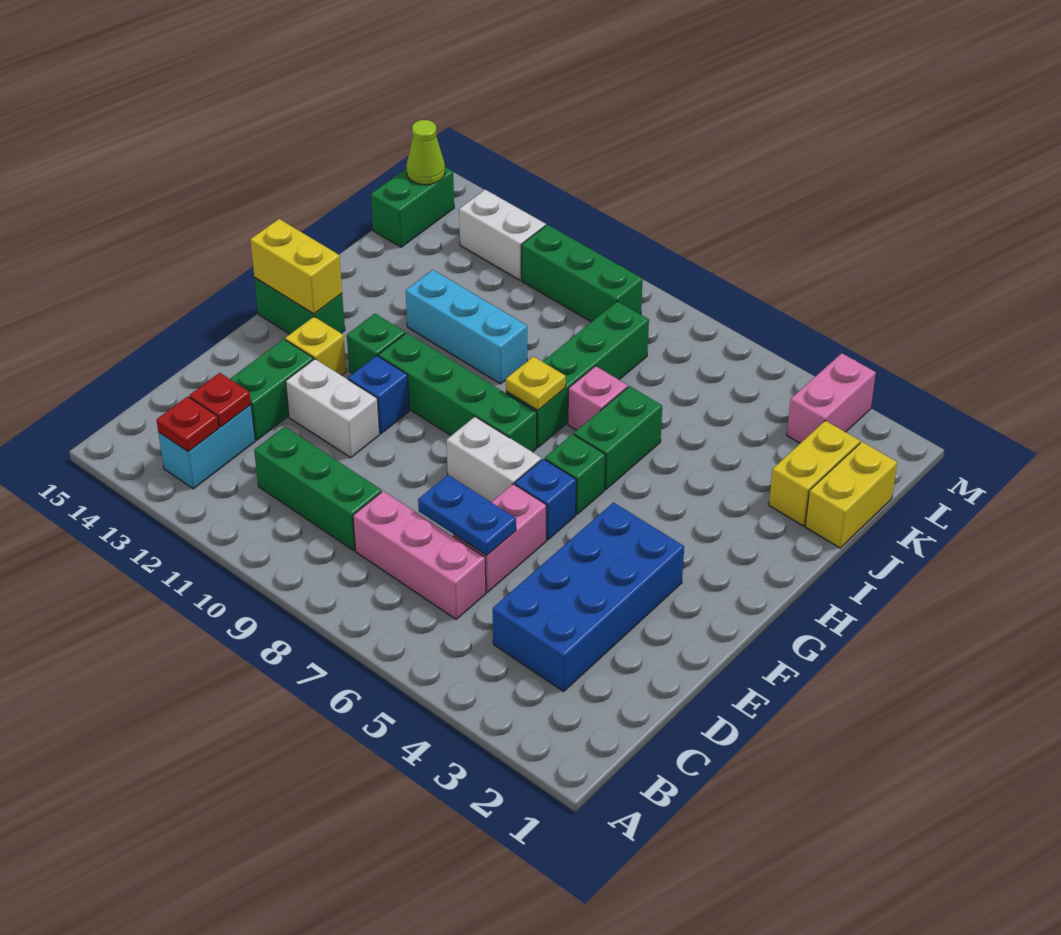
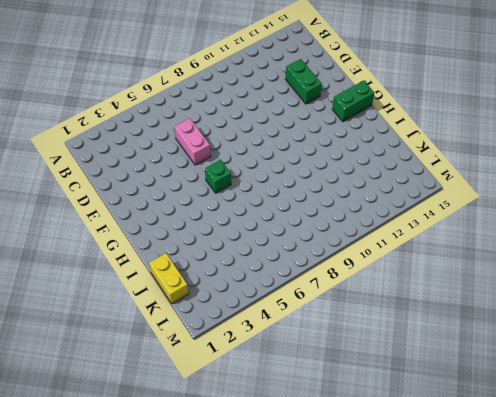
none -> cyan brick B13:C13 level 1
none -> blue brick C3:F4 level 1
none -> pink brick C6:C8 level 1
none -> green brick C9:C11 level 1

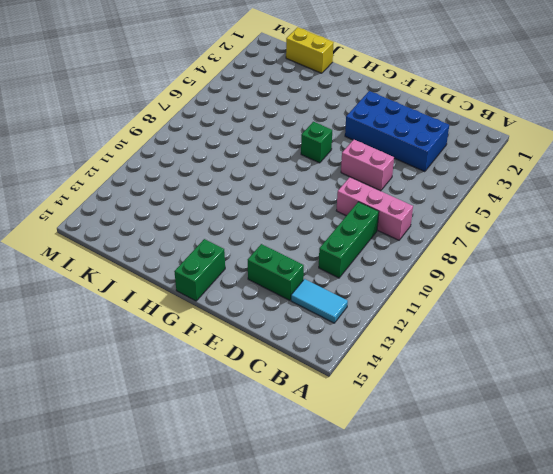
pink brick B8:D8 level 1 -> pink brick C6:C8 level 1
cyan tile B13:C13 level 1 -> cyan brick B13:C13 level 1
none -> white brick E11:E12 level 1
none -> blue brick F6 level 1
none -> white brick F7:F8 level 1
none -> blue brick F11 level 1

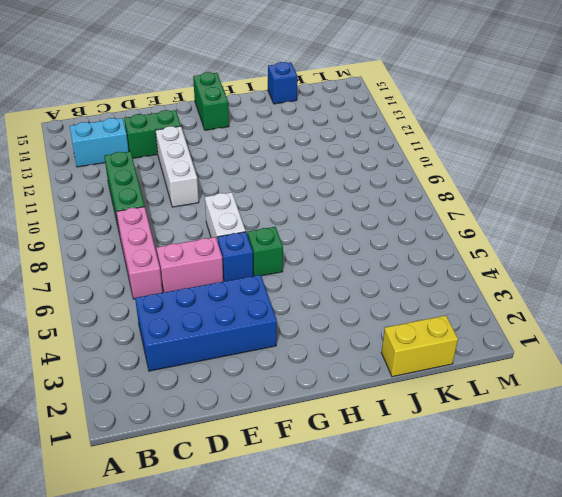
white brick E10:E12 level 1 -> white brick E11:E12 level 1
blue brick J15 level 1 -> blue brick F11 level 1
none -> yellow brick F13 level 1
none -> green brick G8:G11 level 1
none -> green brick G12 level 1
none -> green brick H6:I6 level 1

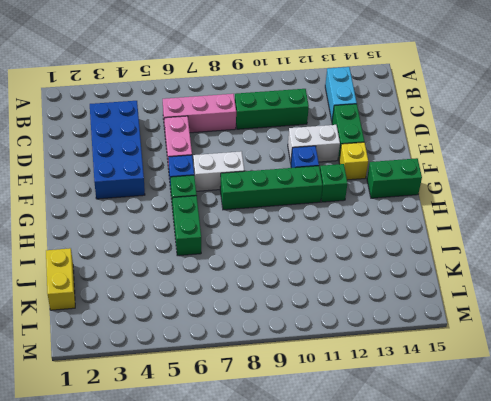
none -> green brick H8:K8 level 1
none -> pink brick I7 level 1
none -> cyan brick I10:I12 level 1
none -> yellow brick J2:K2 level 1

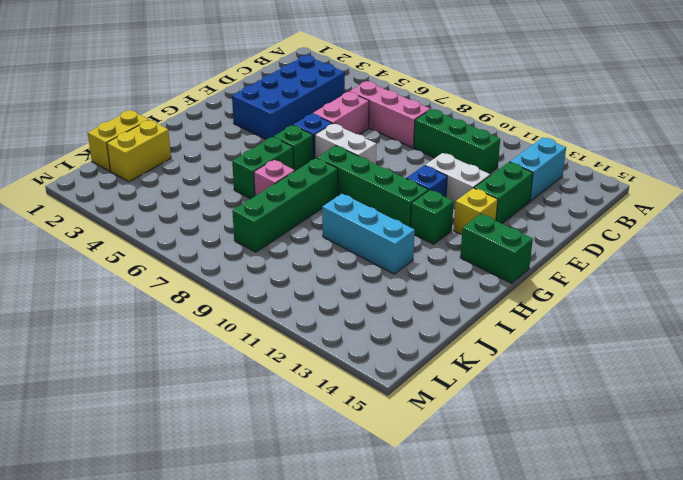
none -> green brick K15:L15 level 1
none -> pink brick L3:M3 level 1
none -> green brick L9:L11 level 1
none -> white brick L12:L13 level 1

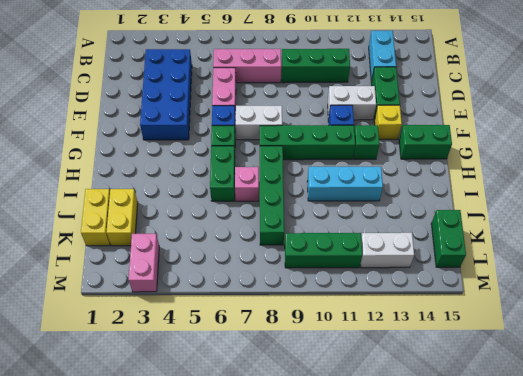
none -> red plate B13 level 2
none -> red plate C13 level 2
none -> blue plate D6:D7 level 2
none -> yellow brick G14:G15 level 2

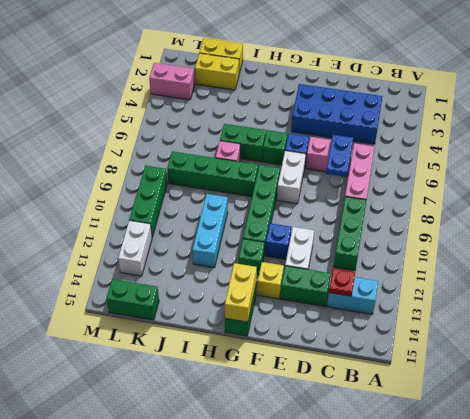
none -> red plate B13 level 2
none -> yellow plate H8 level 2
none -> lime cone L15 level 2

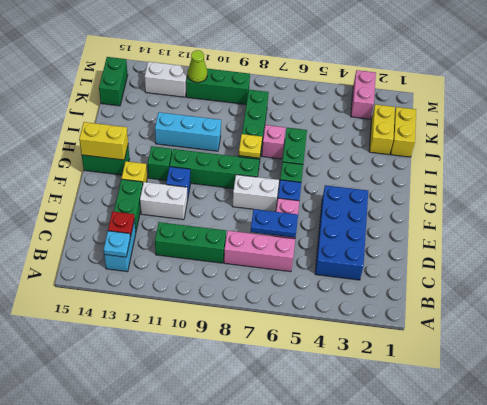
cyan plate B13 level 2 -> red plate B13 level 2
lime cone L11 level 2 -> lime cone L15 level 2

